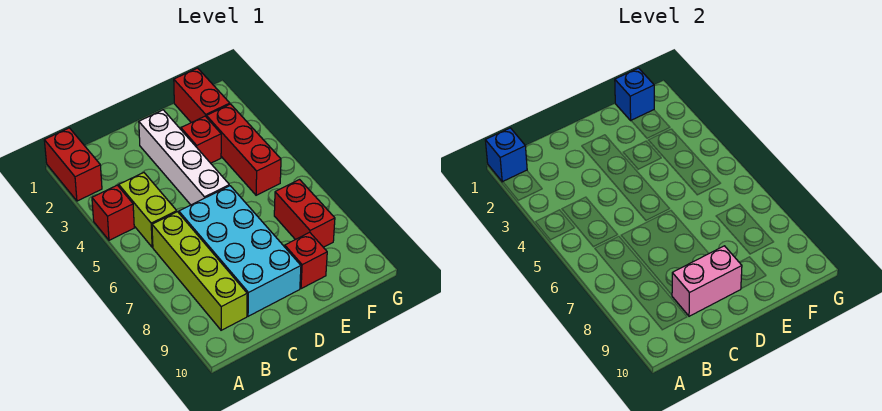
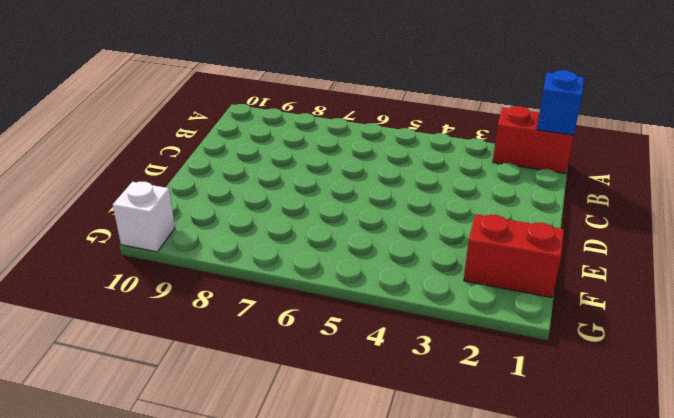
white brick G10 level 1 -> none
none -> red brick A4 level 1
none -> lime brick B4:B5 level 1
none -> lime brick B6:B9 level 1

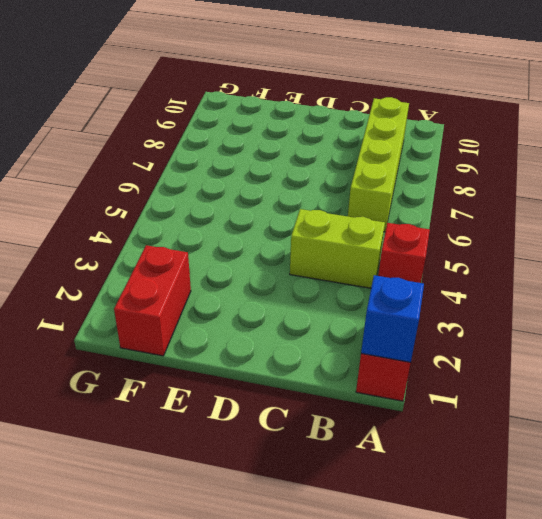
lime brick B4:C4 level 1 -> lime brick B4:B5 level 1
none -> cyan brick C6:D9 level 1
none -> white brick D2:D5 level 1
none -> red brick E3 level 1

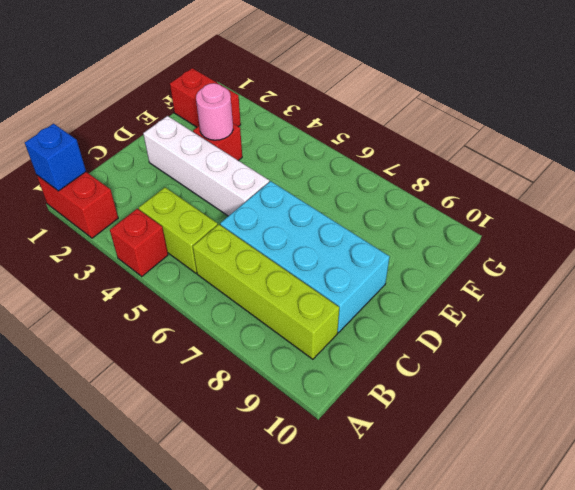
pink round brick E3 level 2 -> none
none -> red brick E9 level 1
none -> red brick F3:F5 level 1
none -> red brick F7:F8 level 1

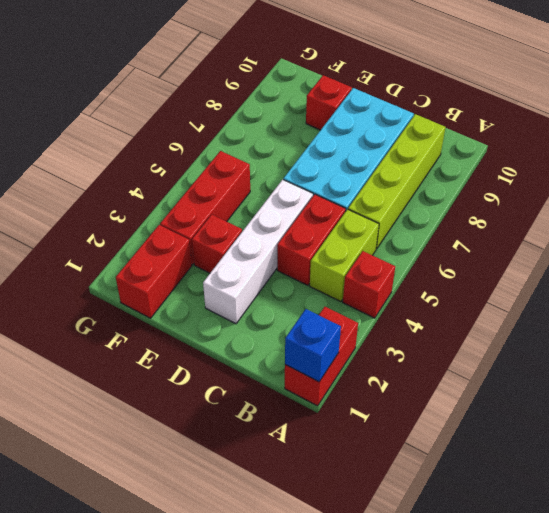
red brick C4:C5 level 1 -> red brick F7:F8 level 1
none -> pink brick C9:D9 level 2
none -> blue brick F1 level 2

